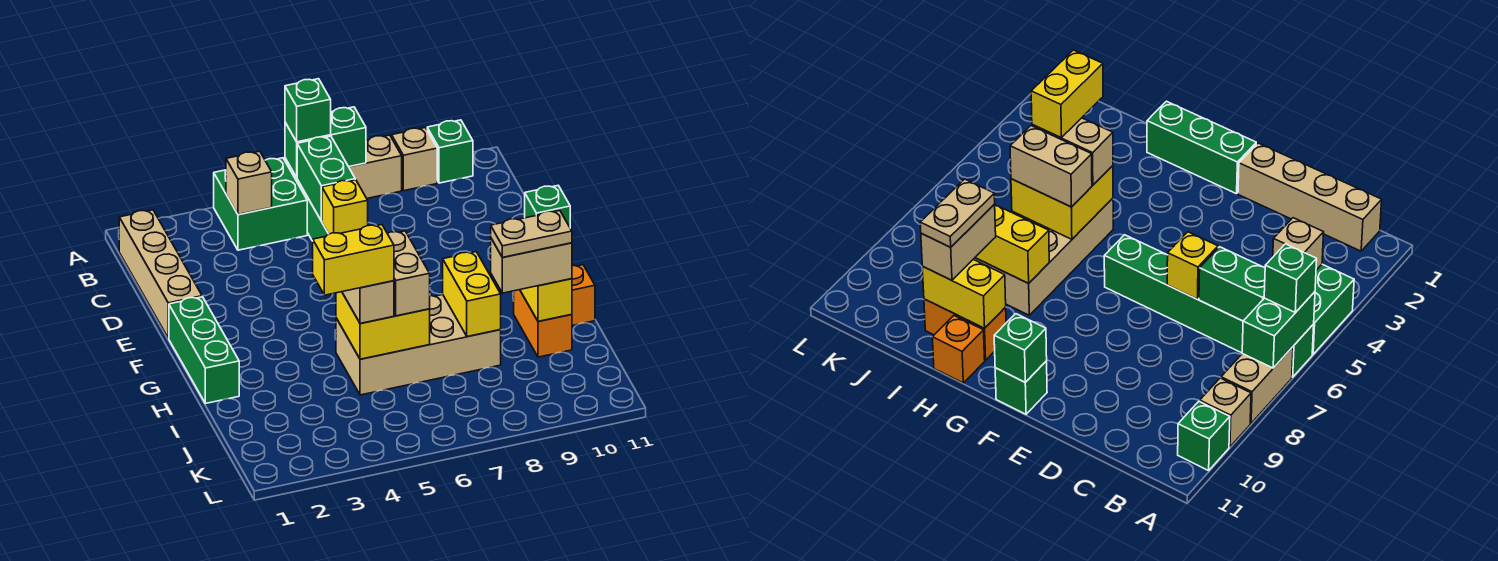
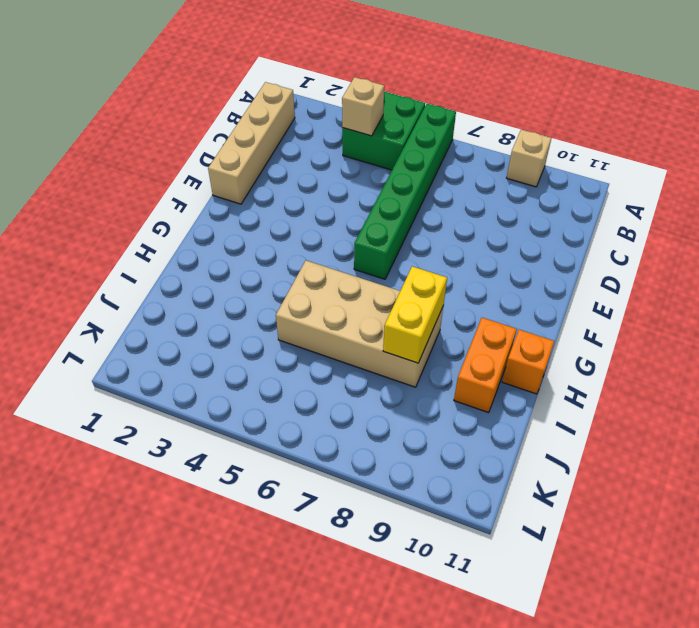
none -> tan brick A7:A8 level 1
none -> green brick A10 level 1
none -> green brick F1:H1 level 1

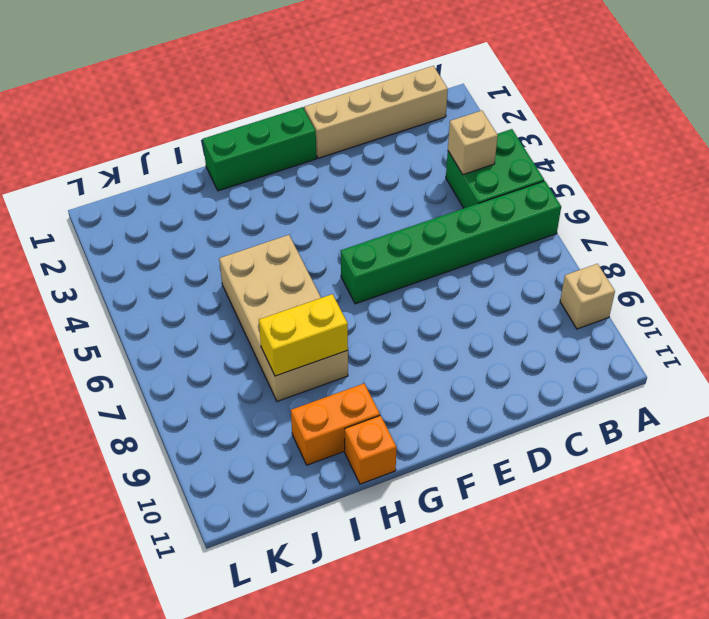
none -> tan brick A7:A8 level 1
none -> green brick A10 level 1
none -> green brick F11 level 1

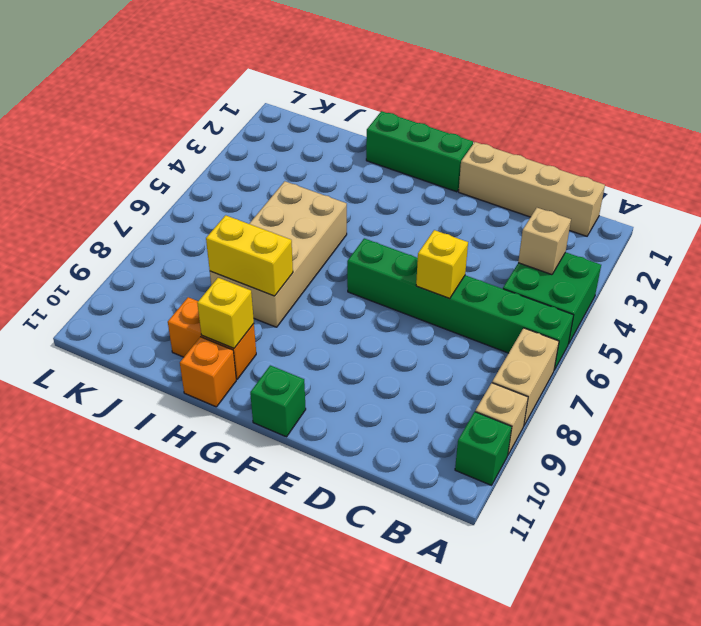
yellow brick H10 level 2 -> yellow brick H10:I10 level 2
none -> green brick A6:A7 level 2
none -> green brick B6:C6 level 2
none -> green brick F11 level 2

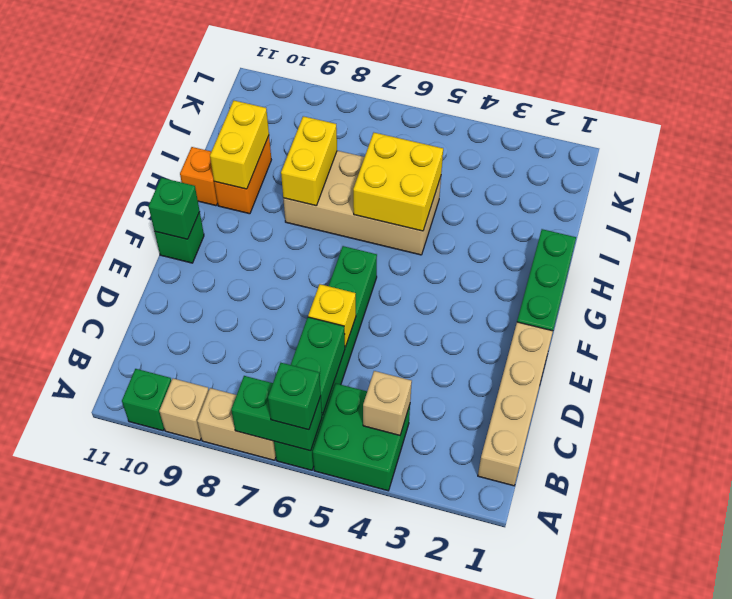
none -> tan brick H5:I5 level 3
none -> tan brick H6:I6 level 3
none -> tan brick I9:I10 level 3

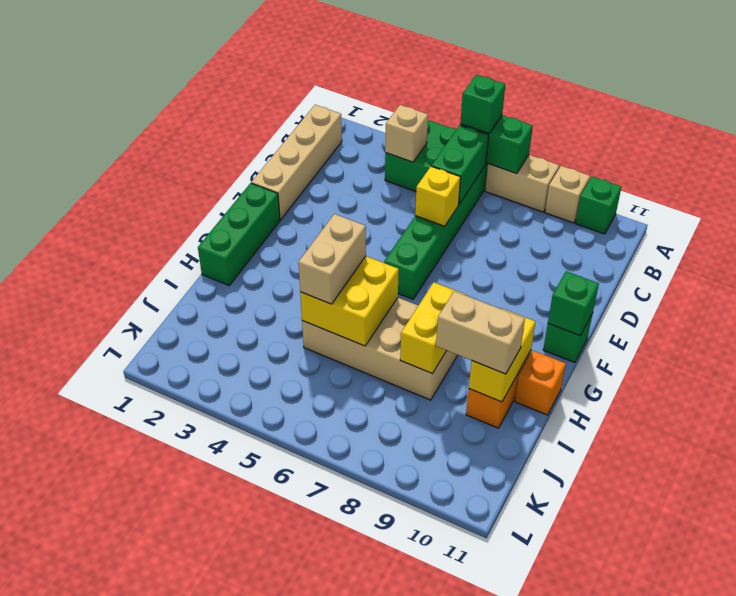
none -> tan brick H6:I6 level 3
none -> yellow brick I4:I5 level 4
none -> tan plate I9:I10 level 4

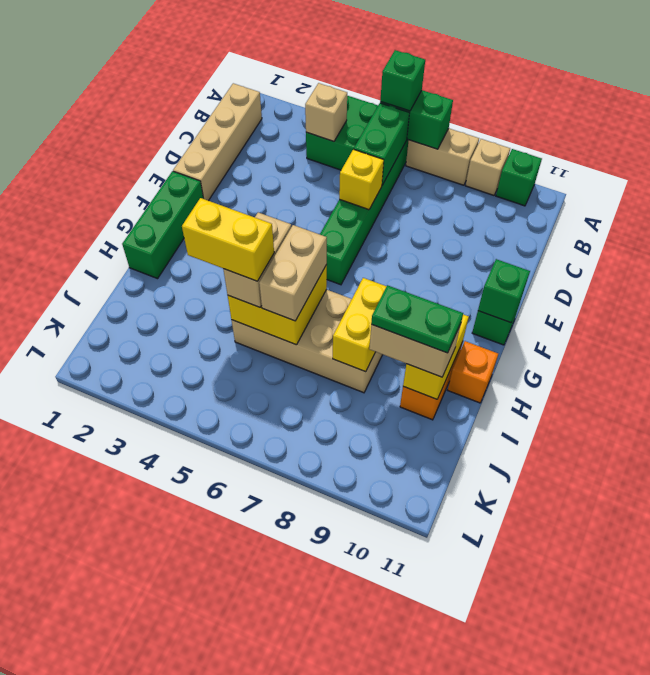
green plate I9:I10 level 4 -> tan plate I9:I10 level 4

